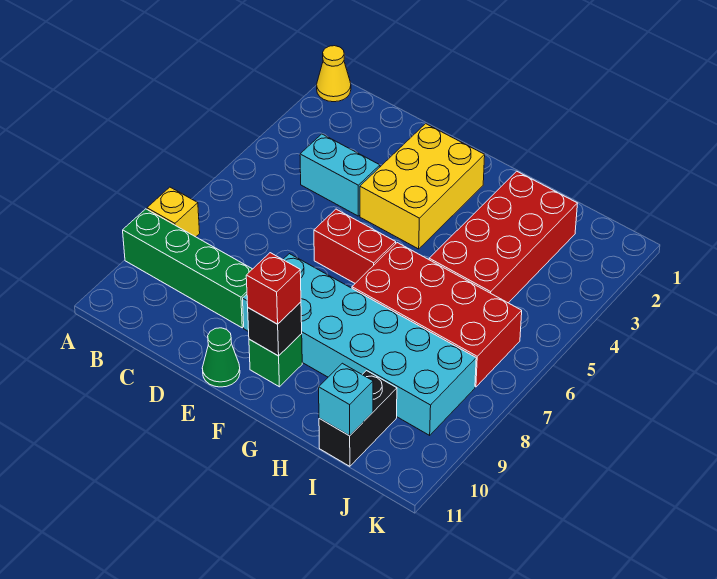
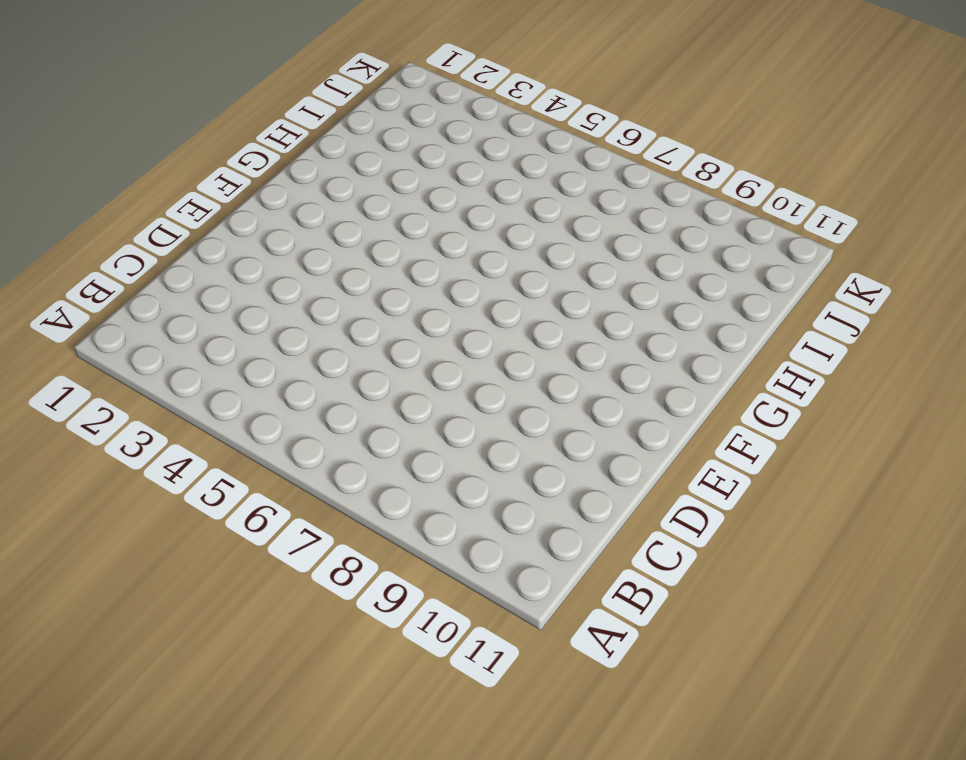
none -> yellow cone A1 level 1
none -> yellow brick A8 level 1
none -> green brick A9:D9 level 1

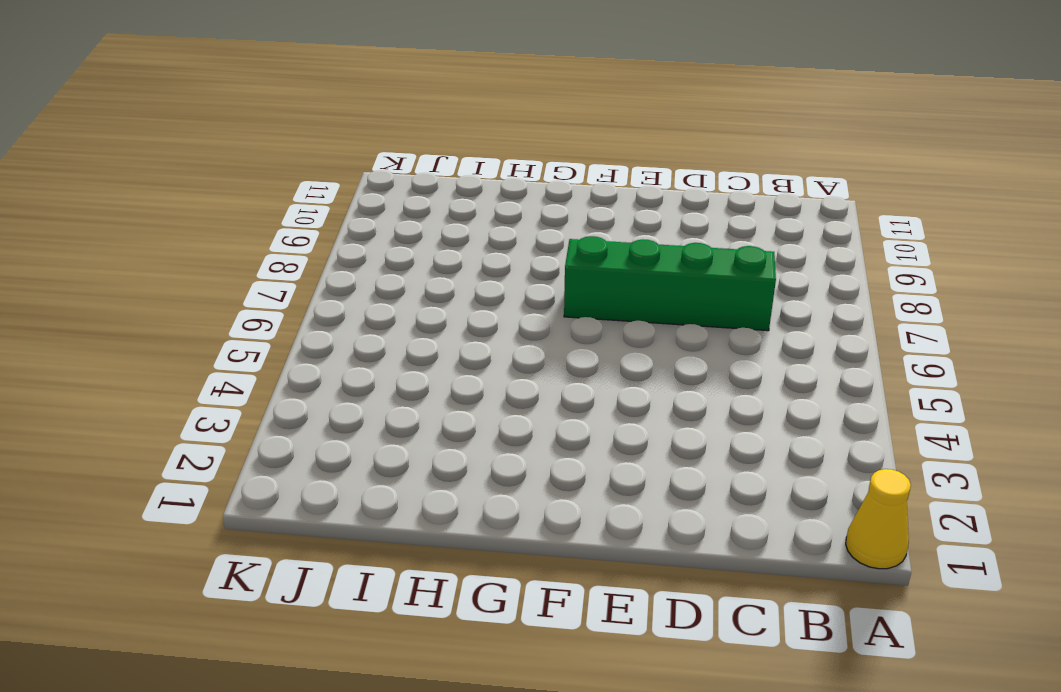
green brick C7:F7 level 1 -> green brick A9:D9 level 1
none -> yellow brick A8 level 1
none -> cyan brick C4:D4 level 1
none -> yellow brick E2:F4 level 1

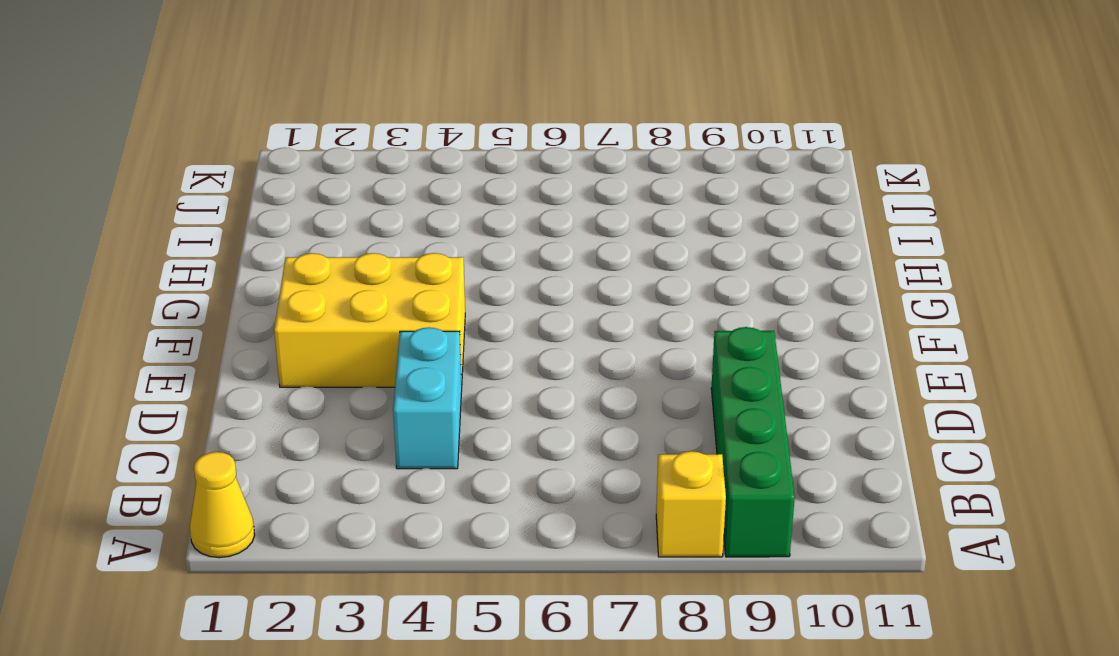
none -> red brick E6:F6 level 1
none -> cyan brick E8:J9 level 1
none -> green cone E11 level 1

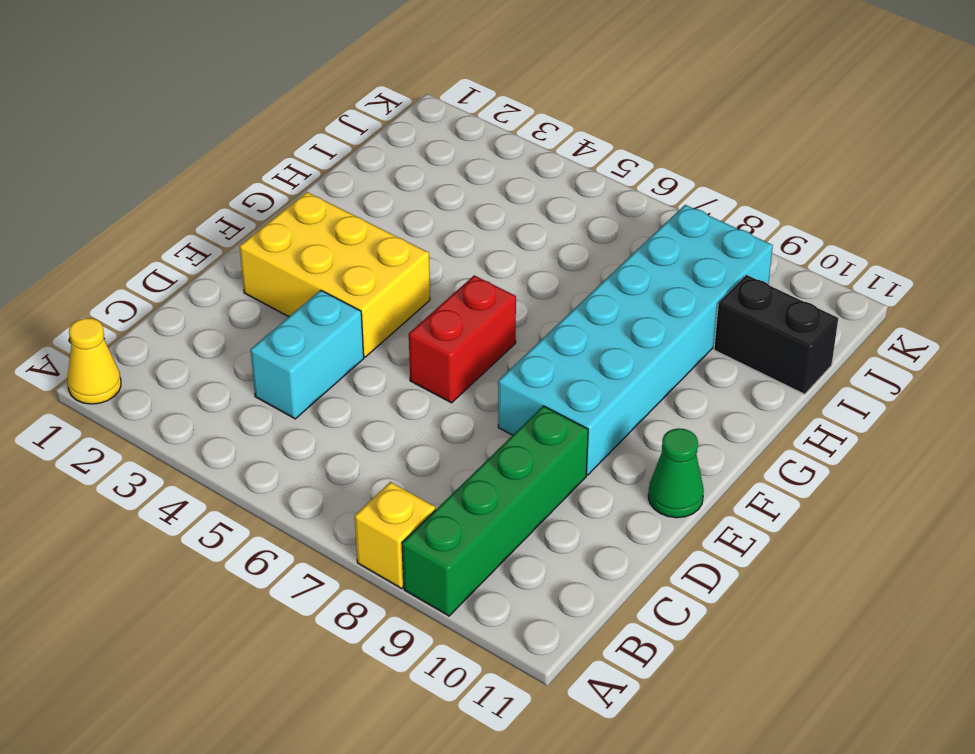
none -> green brick F10 level 1
none -> red brick G6:J7 level 1
none -> red brick H2:I5 level 1

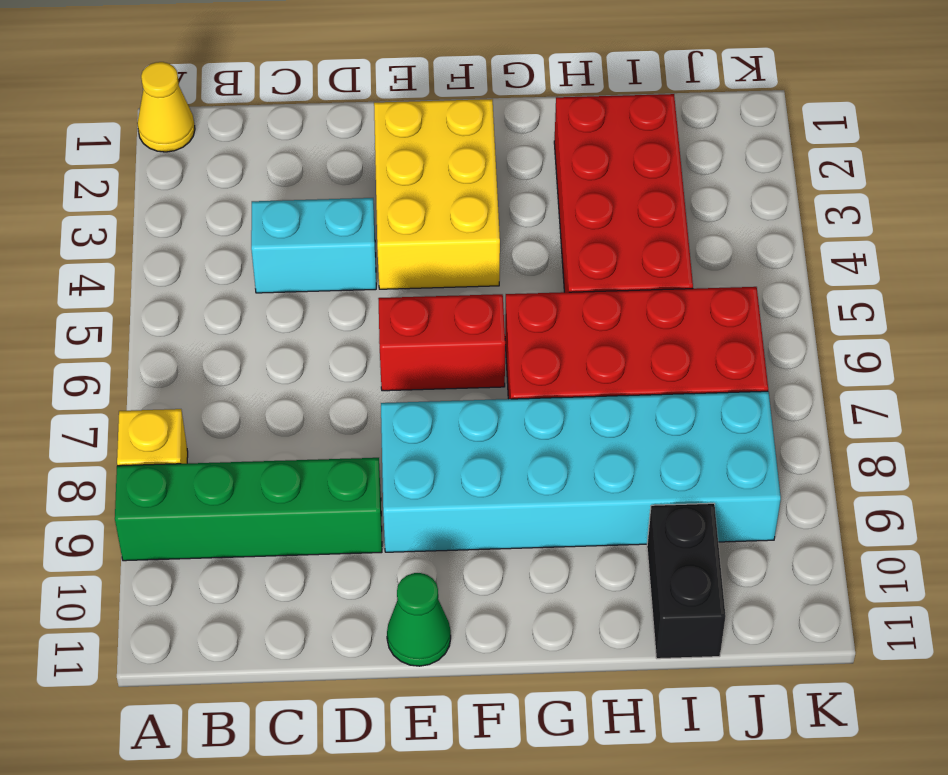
none -> green brick F10 level 1
none -> black brick F10 level 2
none -> cyan brick I11 level 2

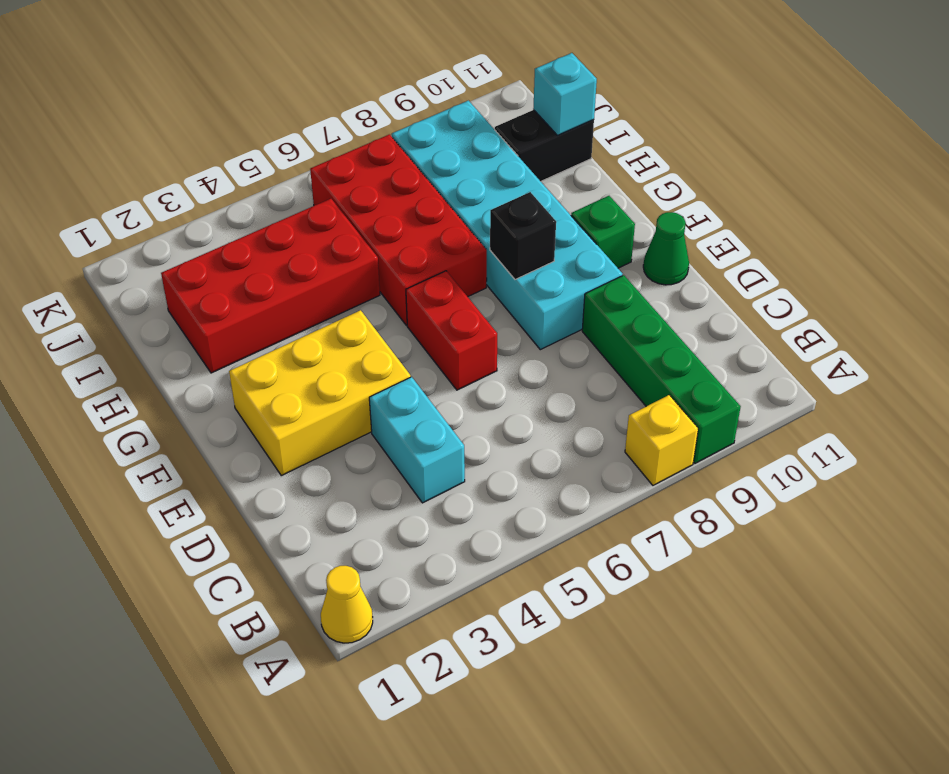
black brick F8 level 2 -> black brick F10 level 2
none -> red brick F10 level 3

